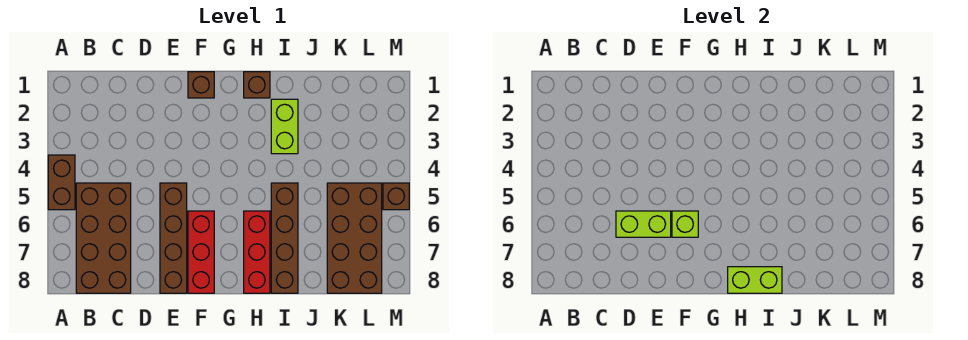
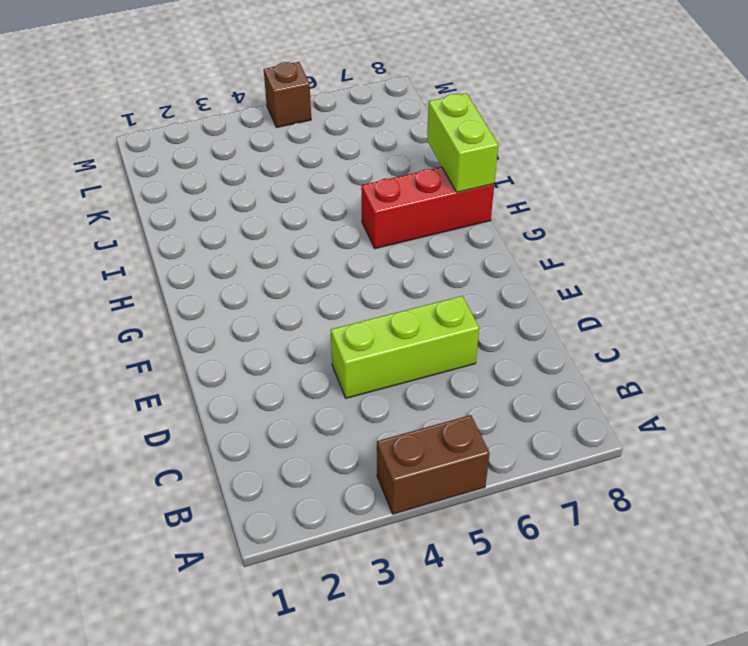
lime brick D4:D6 level 1 -> none
none -> brown brick B5:C8 level 1
none -> brown brick E5:E8 level 1
none -> brown brick F1 level 1

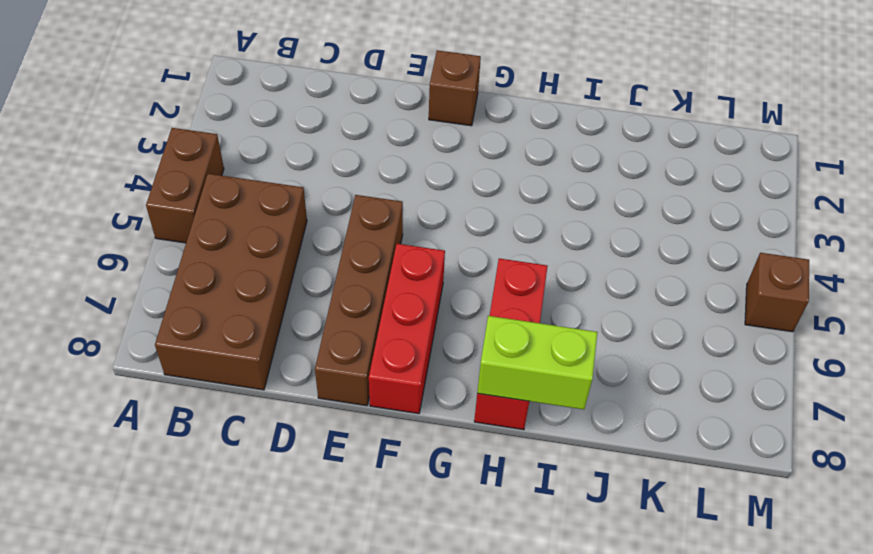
none -> brown brick H1 level 1
none -> lime brick I2:I3 level 1
none -> brown brick I5:I8 level 1

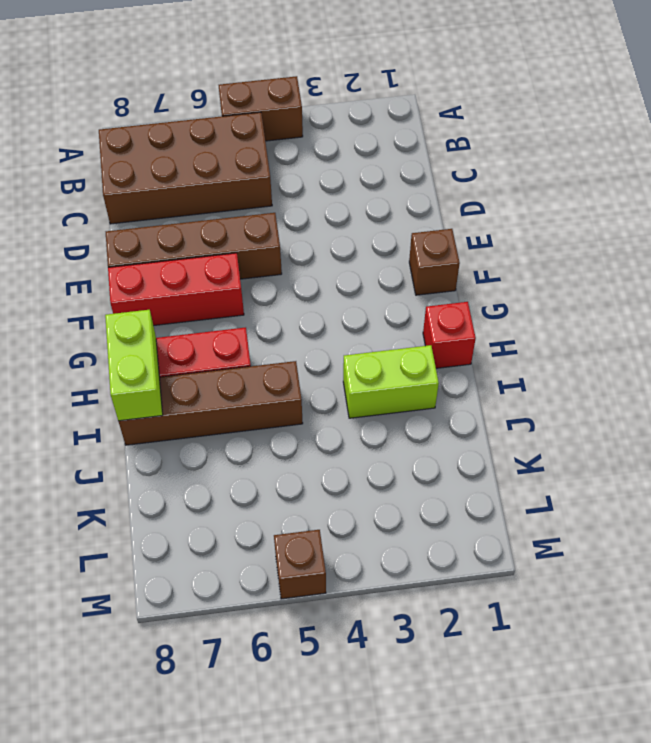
red brick H1 level 1 -> brown brick H1 level 1
none -> brown brick K5:L8 level 1
none -> lime brick D6:E6 level 2
none -> lime brick F6 level 2

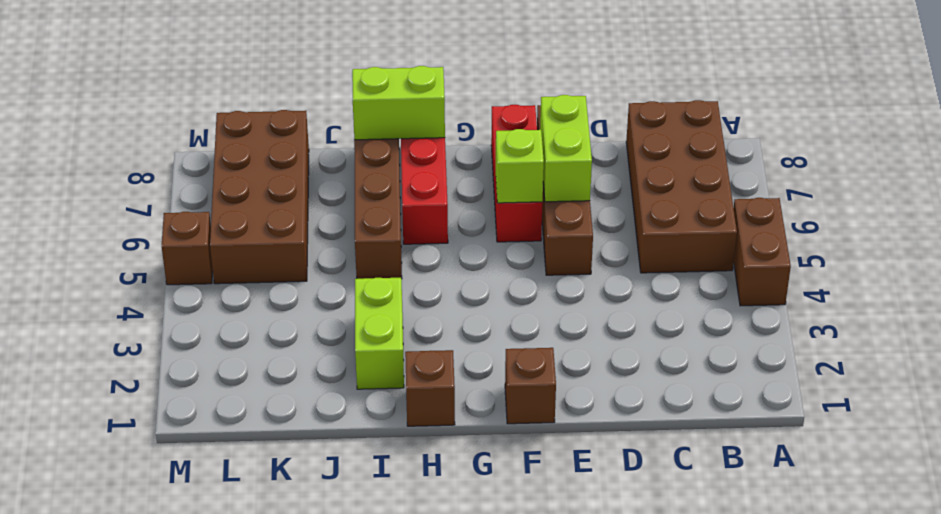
lime brick E6:E7 level 2 -> lime brick D6:E6 level 2

